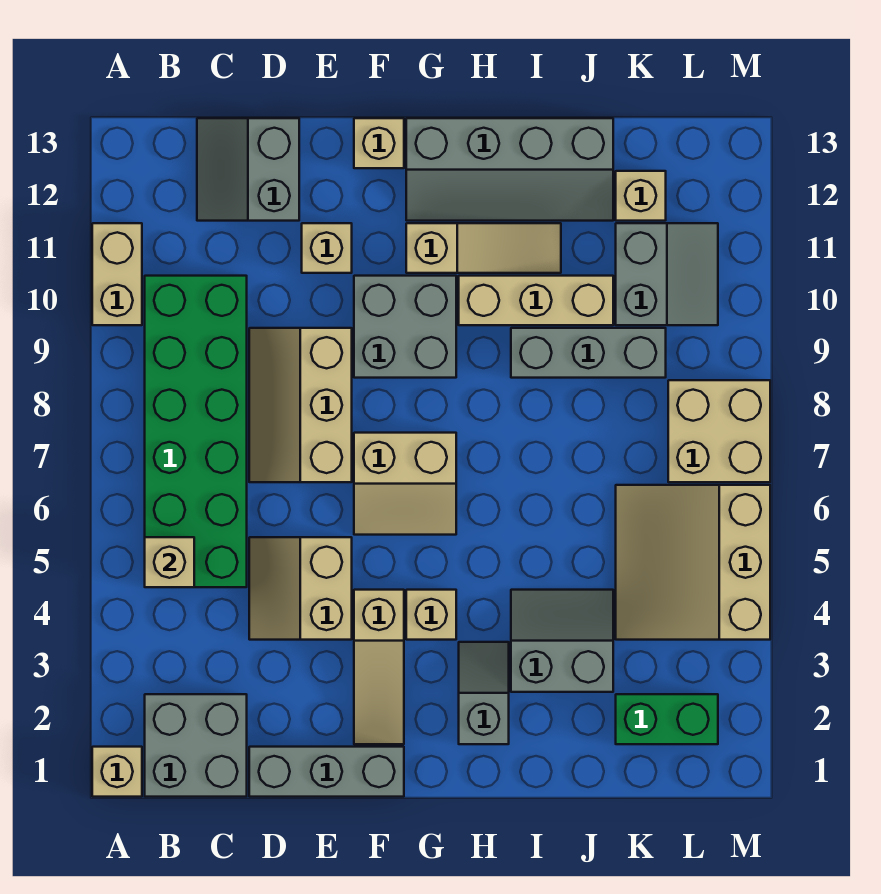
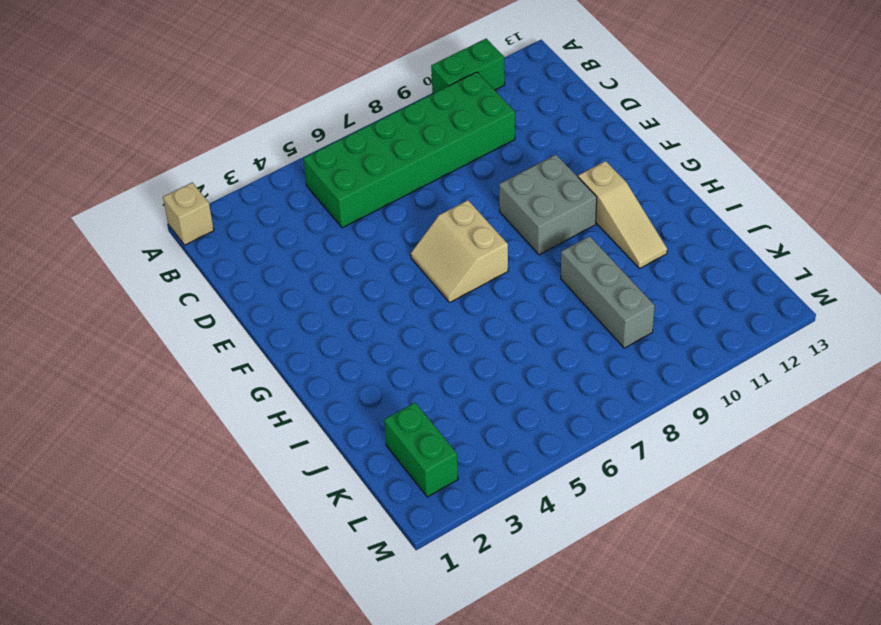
green brick A10:A11 level 1 -> tan brick A10:A11 level 1
none -> grey brick B1:C2 level 1
none -> grey slope C12:D13 level 1 top D
none -> grey brick D1:F1 level 1

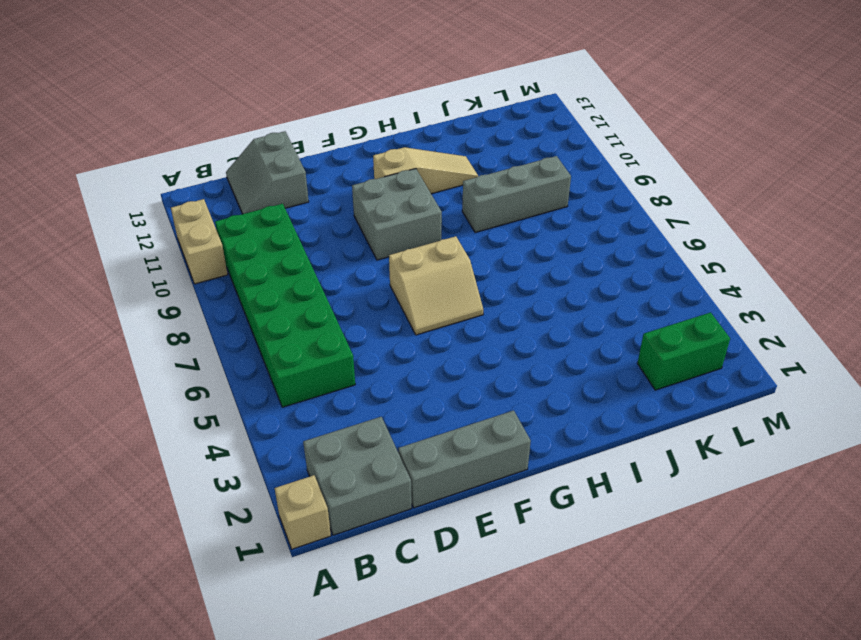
none -> tan slope D4:E5 level 1 top E
none -> tan slope D7:E9 level 1 top E
none -> tan brick E11 level 1

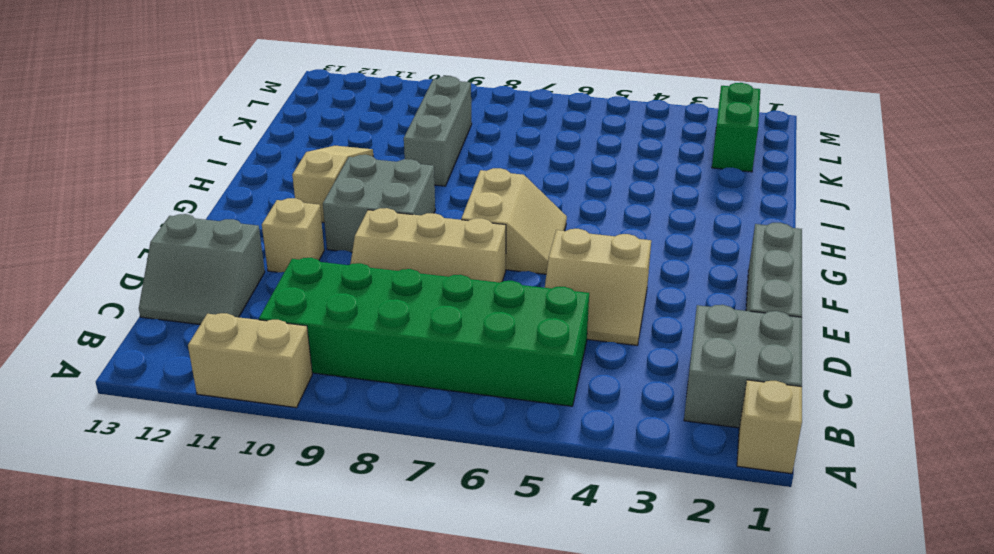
none -> tan slope F2:F4 level 1 top 4
none -> tan brick F13 level 1
none -> tan brick G4 level 1

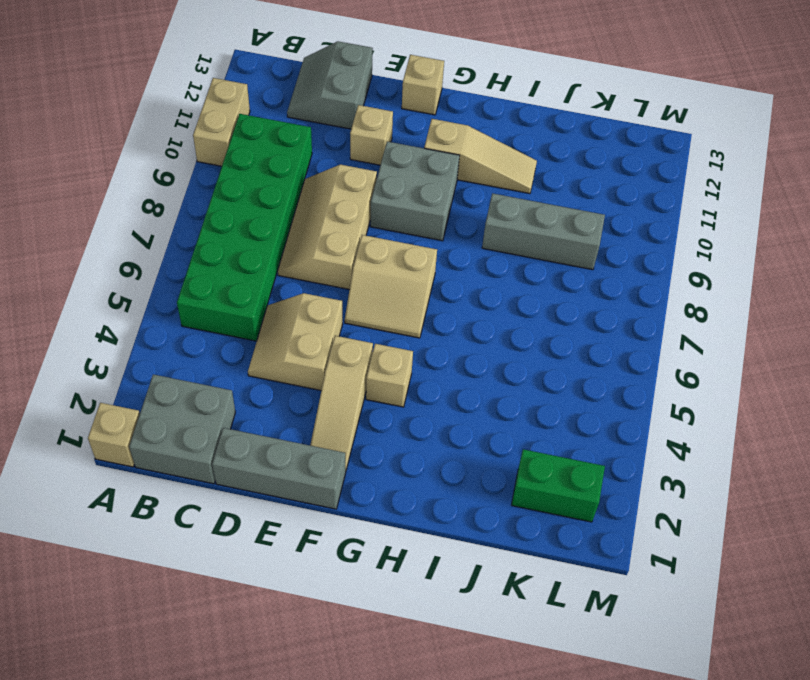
none -> grey slope G12:J13 level 1 top 13
none -> grey slope H2:H3 level 1 top 2
none -> tan brick H10:J10 level 1

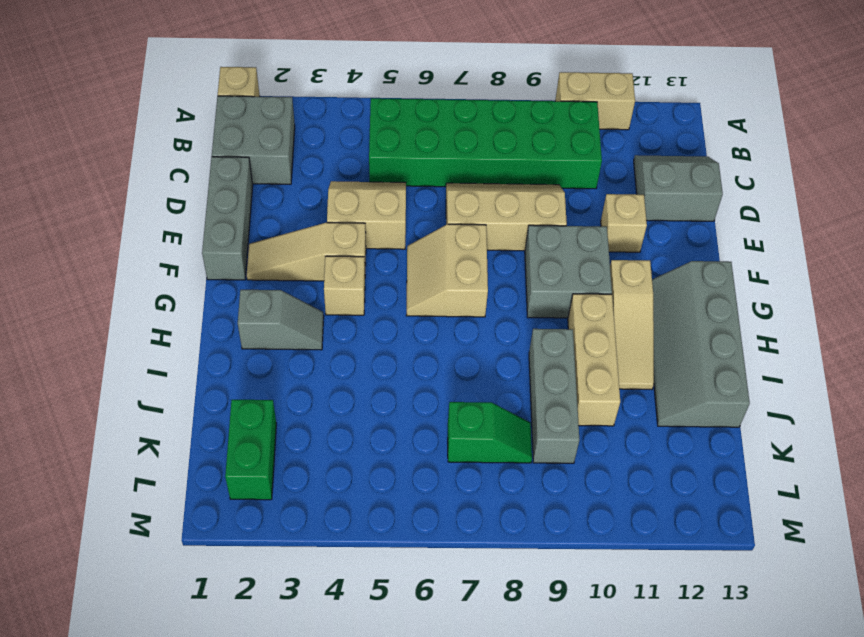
green slope K7:K8 level 1 top 7 -> none
none -> tan brick F13 level 1
none -> grey slope I3:J4 level 1 top 3
none -> tan slope K4:M6 level 1 top M

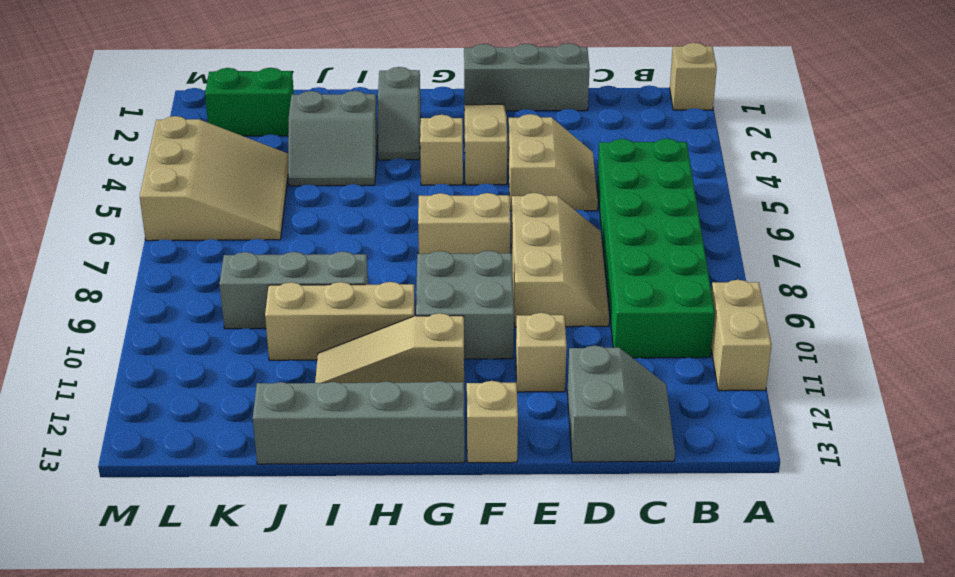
none -> grey brick B1:C2 level 1
none -> grey slope K10:L11 level 1 top K
none -> tan brick K12 level 1

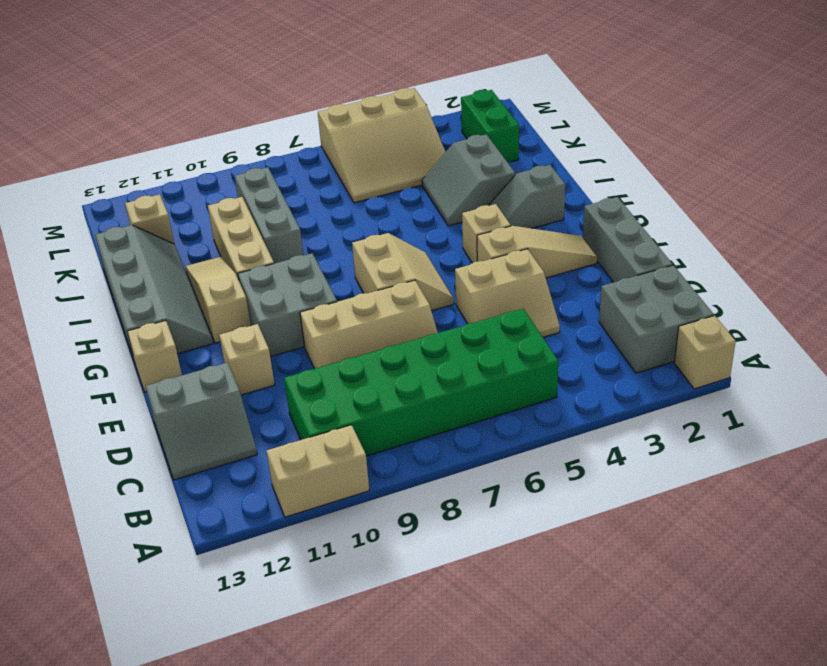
none -> grey slope K10:L11 level 1 top K
none -> tan brick L7:M8 level 1
none -> tan brick B5 level 2

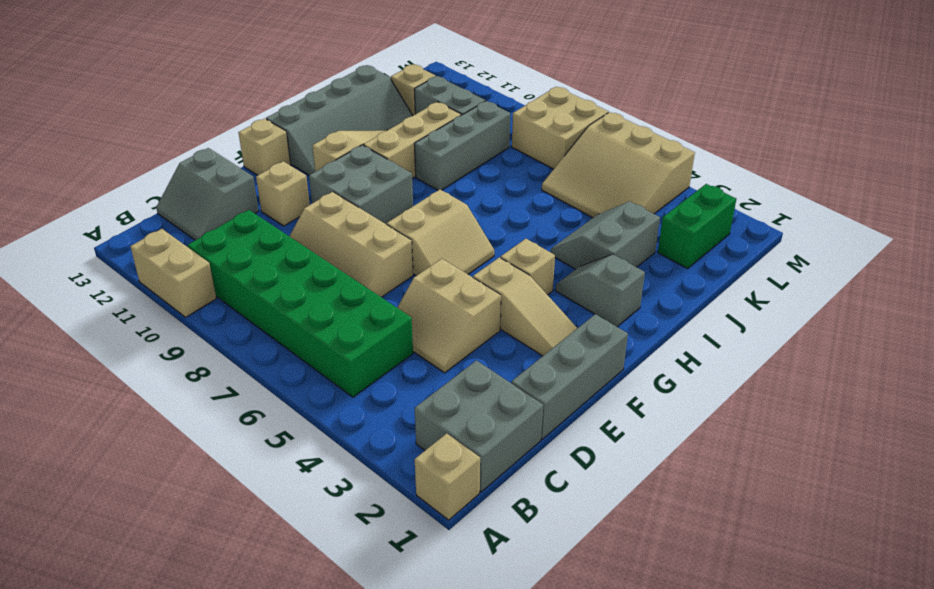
none -> tan brick B5 level 2

